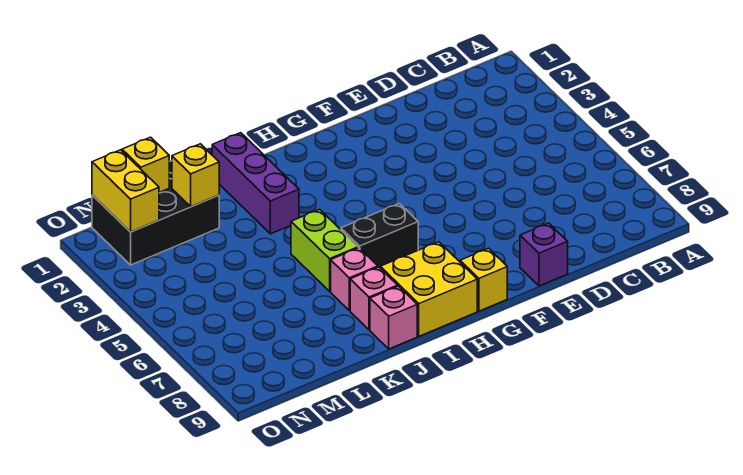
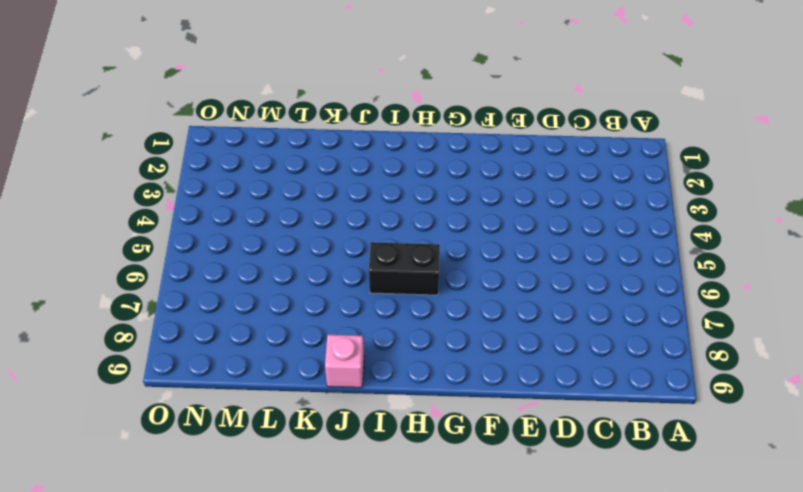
none -> purple brick E9 level 1
none -> yellow brick G9 level 1
none -> yellow brick H8:I9 level 1

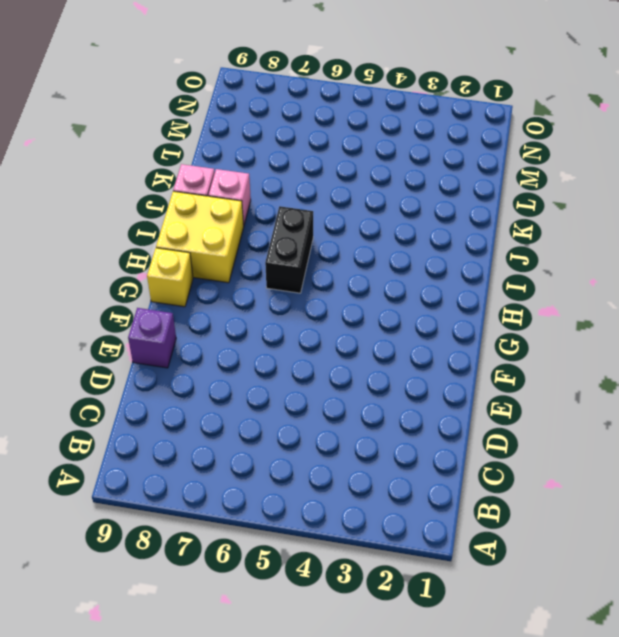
none -> purple brick J1:J3 level 1
none -> lime brick J5:J6 level 1
none -> pink brick J7 level 1

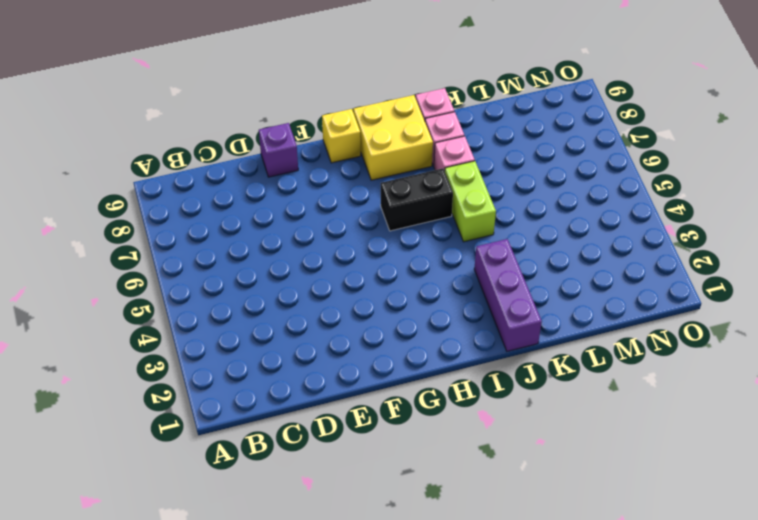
none -> black brick L1:N2 level 1
none -> yellow brick L2 level 2
none -> yellow brick M1 level 2

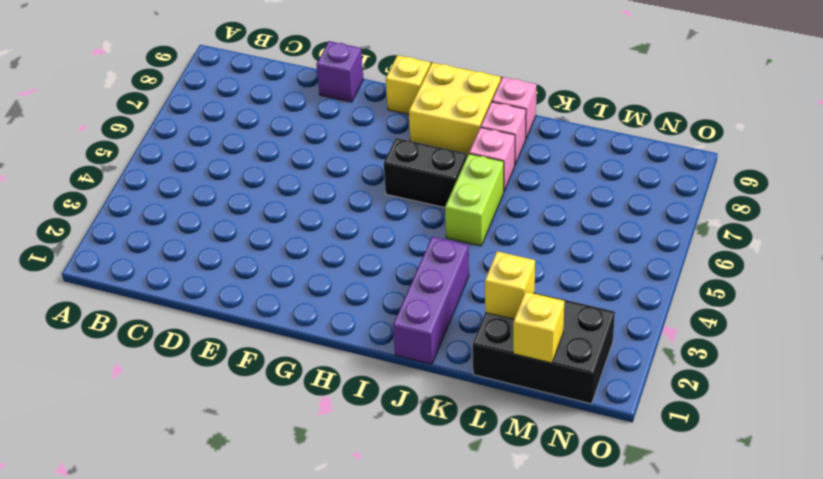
none -> yellow brick N1:N2 level 2

